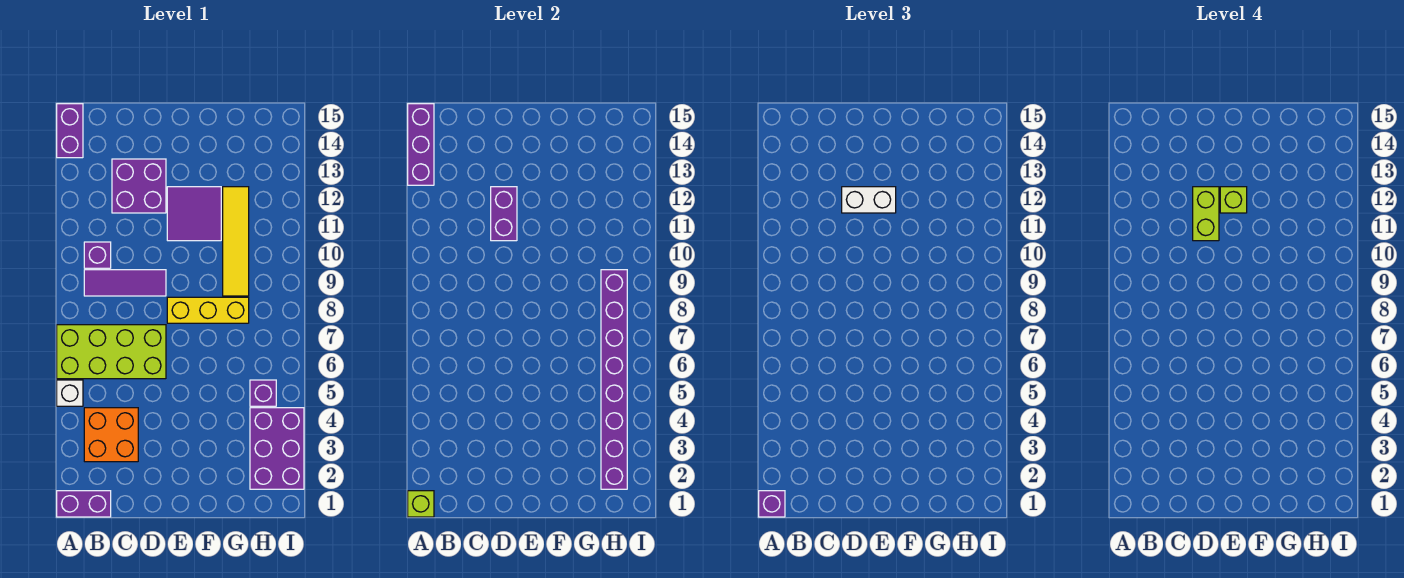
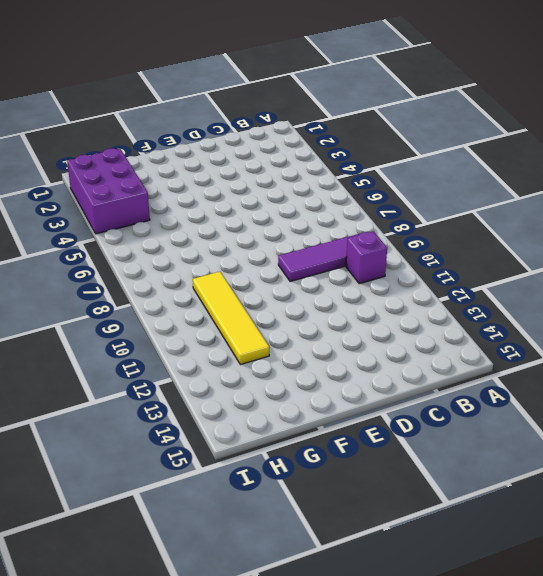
none -> purple brick A1:B1 level 1
none -> white brick A5 level 1
none -> lime brick A6:D7 level 1

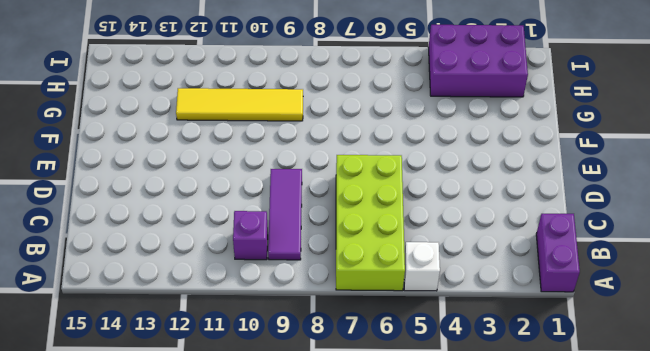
none -> purple brick A14:A15 level 1
none -> orange brick B3:C4 level 1
none -> purple brick C12:D13 level 1

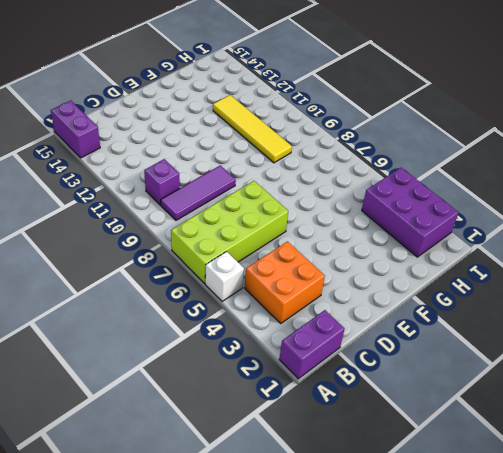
none -> purple brick C12:D13 level 1
none -> yellow brick E8:G8 level 1
none -> purple tile E11:F12 level 1

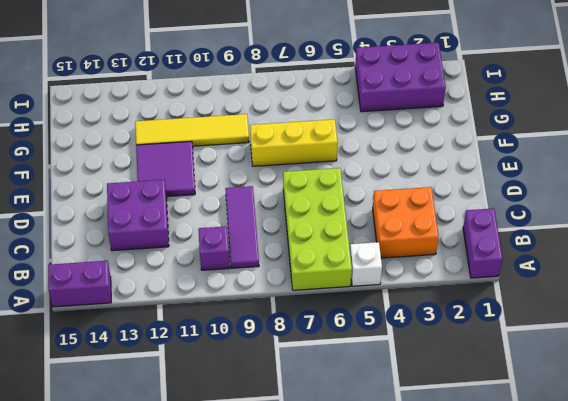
yellow brick F6:F8 level 1 -> yellow brick E8:G8 level 1
none -> purple brick H5 level 1
none -> lime brick A1 level 2
none -> purple brick A13:A15 level 2

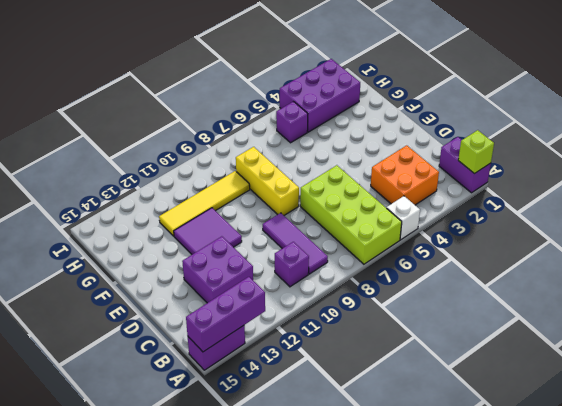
none -> purple brick D11:D12 level 2
none -> purple brick H2:H9 level 2
none -> purple brick A1 level 3

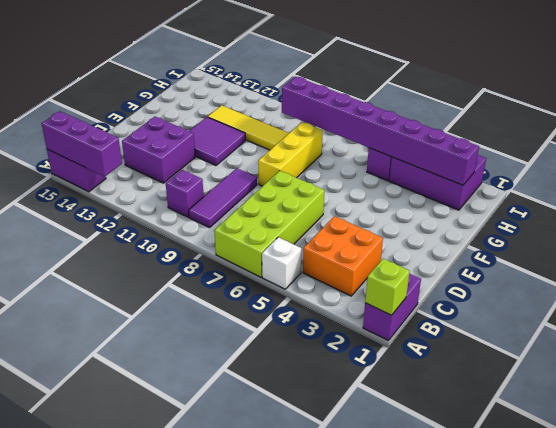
none -> purple brick D11:D12 level 2
none -> purple brick A1 level 3
none -> white brick D12:E12 level 3

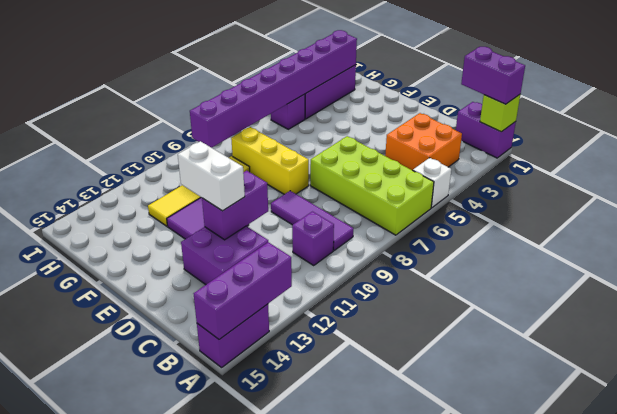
purple brick A1:B1 level 3 -> purple brick A1 level 3
none -> lime brick D11:D12 level 4
none -> lime brick E12 level 4

